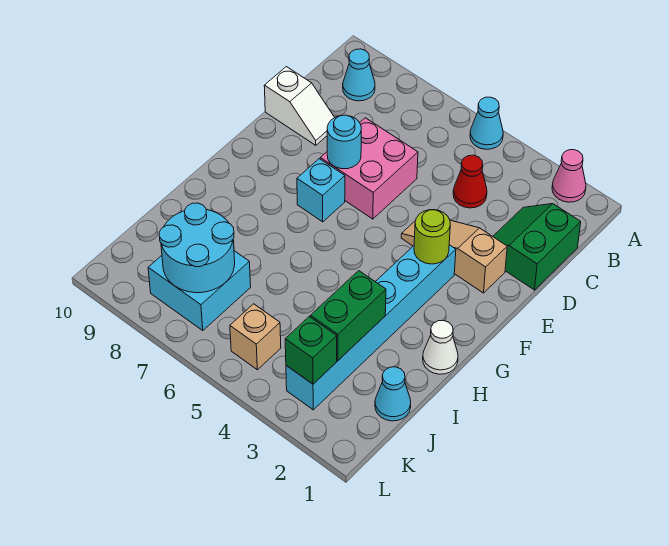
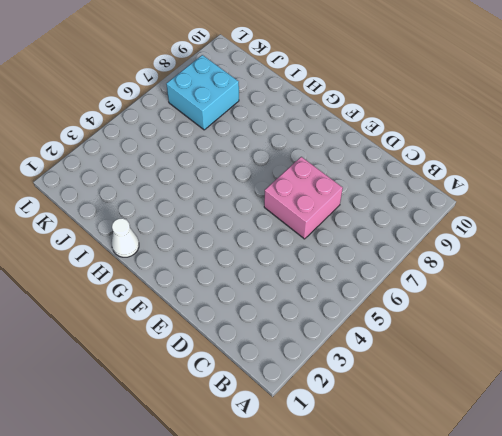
none -> pink cone A2 level 1
none -> cyan cone A5 level 1
none -> cyan cone B9 level 1

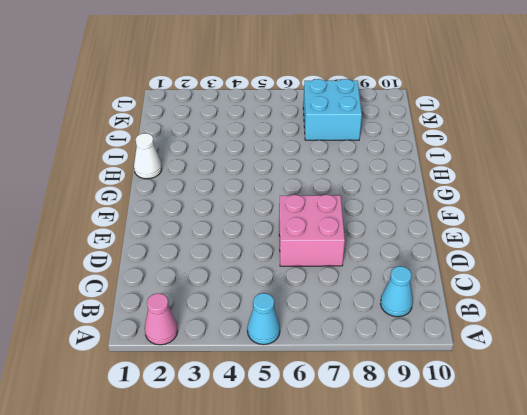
none -> green slope C1:D2 level 1 top 1
none -> red cone C4 level 1
none -> white slope D9:D10 level 1 top 10

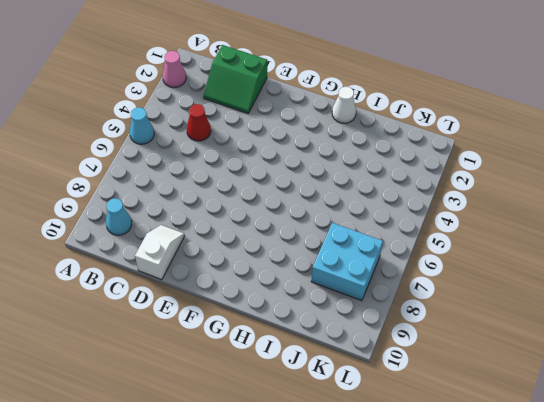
none -> pink brick D6:E7 level 1
none -> tan slope E2:E4 level 1 top 2
none -> cyan brick F3:K3 level 1

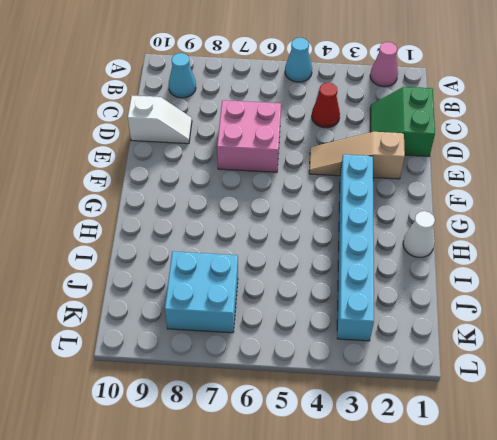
none -> cyan brick F7 level 1
none -> cyan cone J1 level 1
none -> tan brick K5 level 1

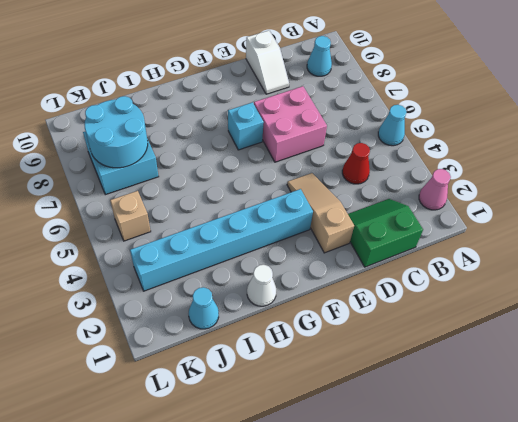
none -> cyan round brick E7 level 2
none -> lime round brick F3 level 2
none -> green brick I3:J3 level 2

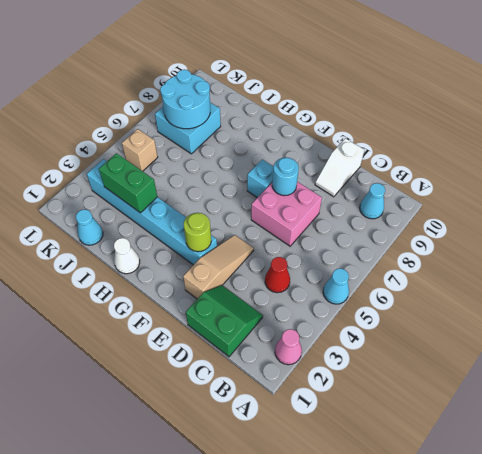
none -> green brick K3 level 2

